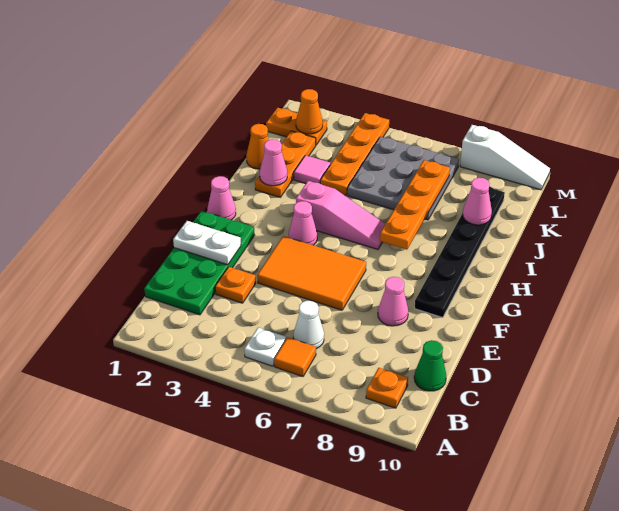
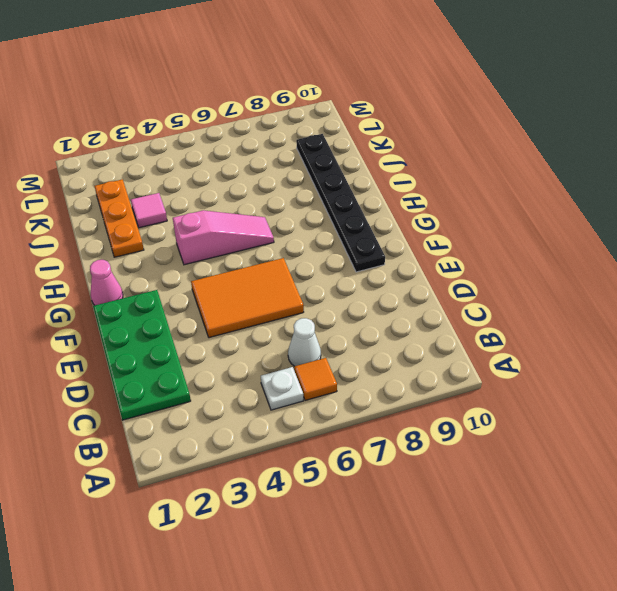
none -> orange plate B9 level 1
none -> green cone C10 level 1
none -> orange plate D3 level 1

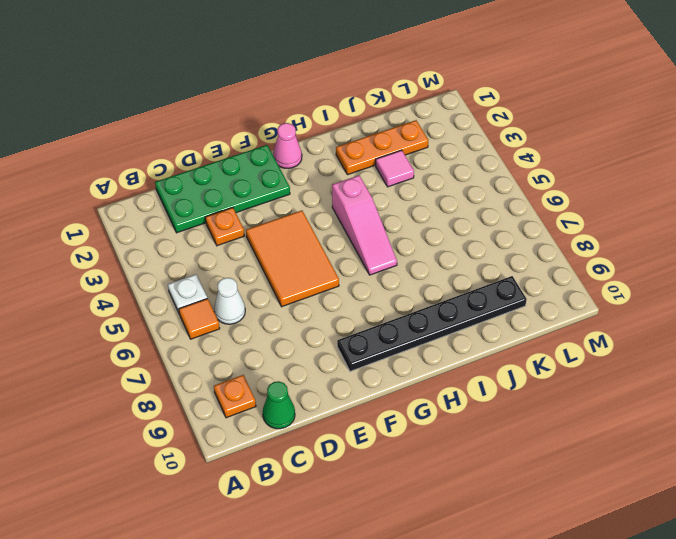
none -> pink cone E8 level 1
none -> pink cone G4 level 1
none -> orange cone J1 level 1

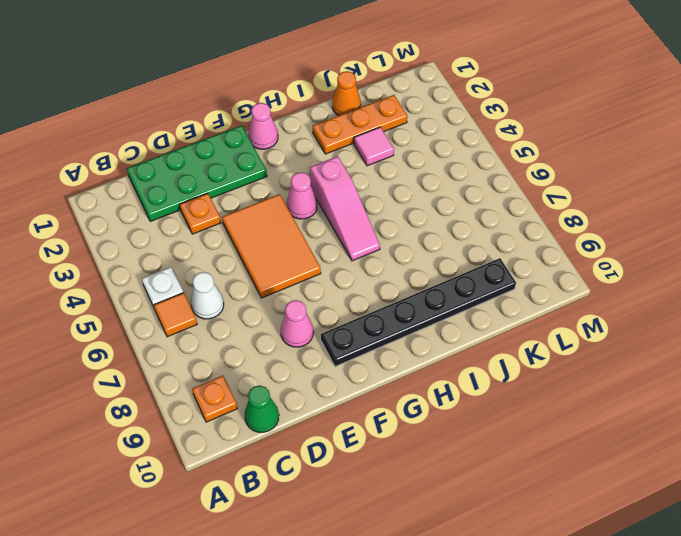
none -> orange plate J4:M4 level 1
none -> grey plate J5:L7 level 1
none -> orange plate L1:L2 level 1

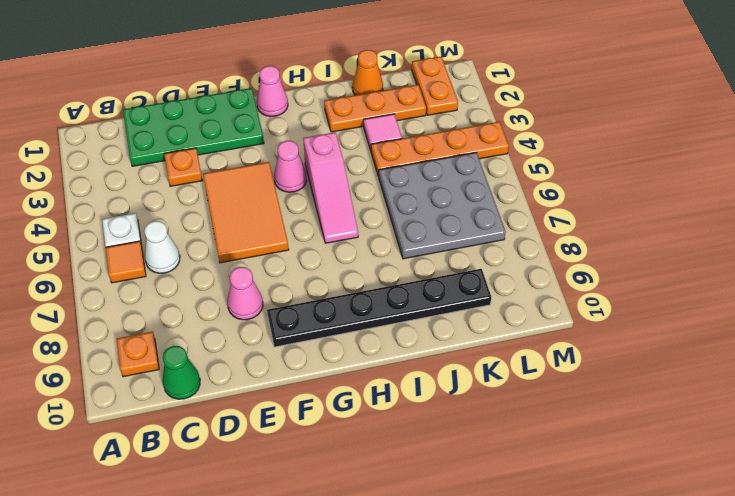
none -> white slope M8:M10 level 1 top 8
none -> white plate E1:E2 level 2
none -> orange plate H7:K7 level 2

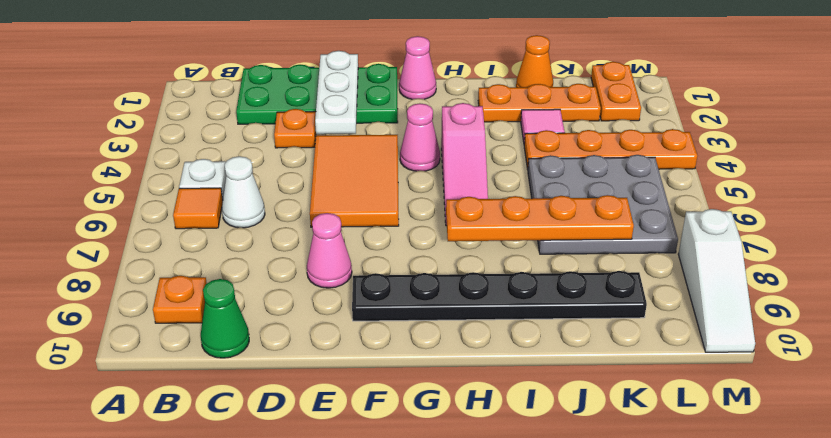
white plate E1:E3 level 2 -> white plate E1:E2 level 2
none -> pink cone I2 level 2
none -> pink cone J9 level 2
none -> orange cone L2 level 2

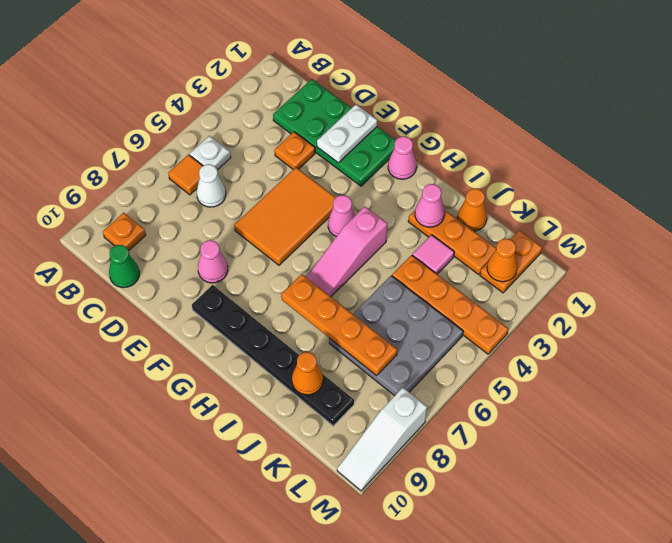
orange cone J9 level 2 -> pink cone J9 level 2

